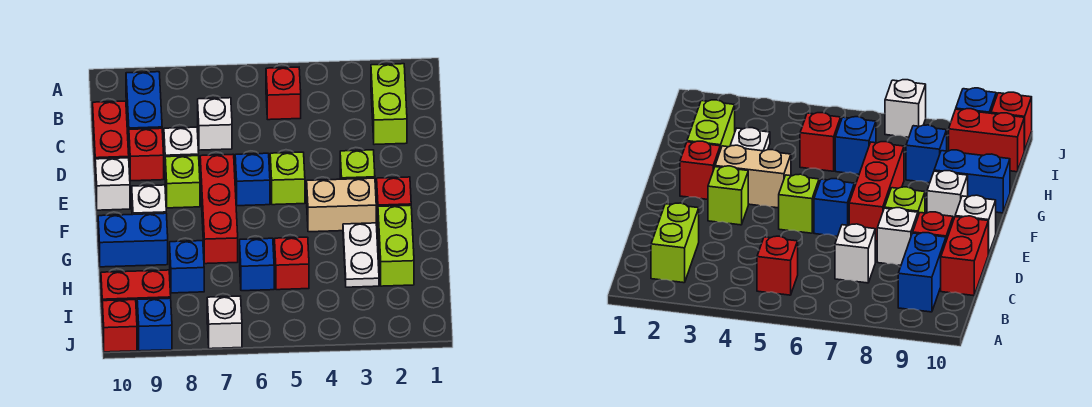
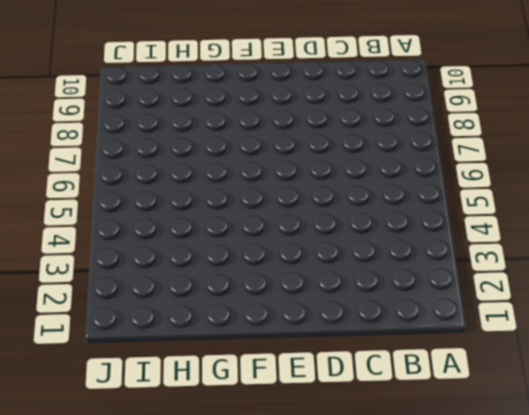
none -> lime brick B2:C2 level 1
none -> red brick B5 level 1
none -> blue brick B9:C9 level 1

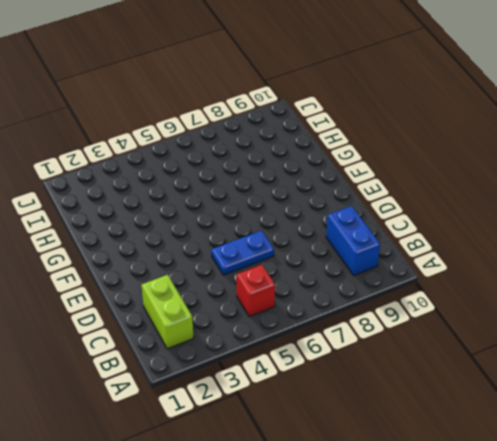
blue plate D5:D6 level 1 -> none
none -> white brick C7 level 1
none -> red brick C10:D10 level 1
none -> white brick D8 level 1

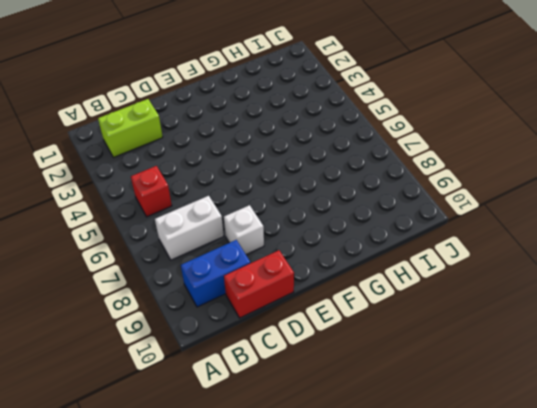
white brick B7:C7 level 1 -> white brick C7 level 1
none -> red brick D9 level 1
none -> lime brick E3 level 1
none -> lime brick E5 level 1

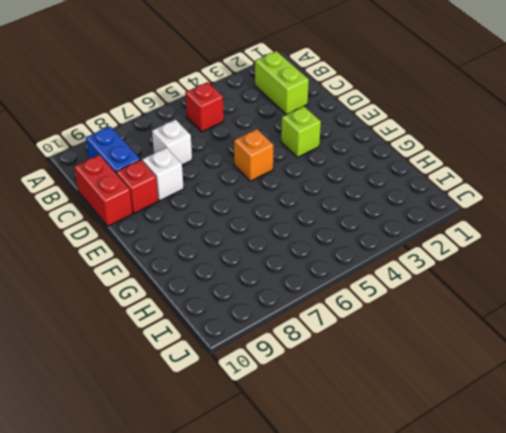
orange brick E5 level 1 -> lime brick E5 level 1
none -> blue brick E6 level 1
none -> red brick E7:G7 level 1
none -> lime brick E8 level 1

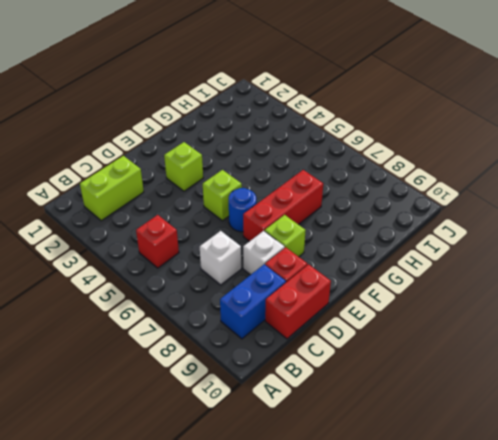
blue round brick E6 level 1 -> blue brick E6 level 1
none -> white brick E10 level 1
none -> red brick F2 level 1
none -> tan brick F3:F4 level 1

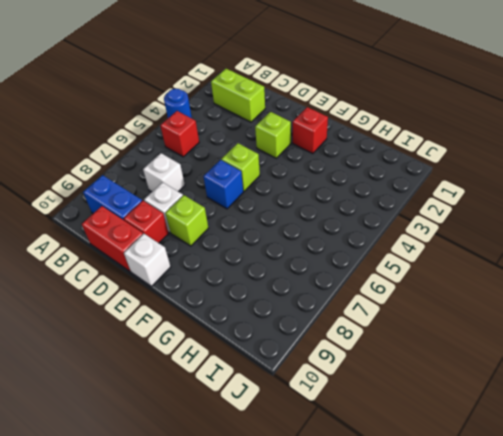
blue round brick A4 level 1 -> none
none -> red brick E7:G7 level 1
none -> tan brick F3:F4 level 1
none -> white brick F9 level 1

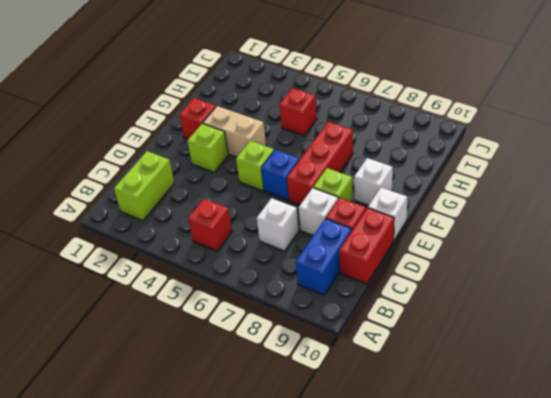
none -> lime brick G2:H2 level 1
none -> white plate G3:H3 level 1
none -> blue brick G9:G10 level 1

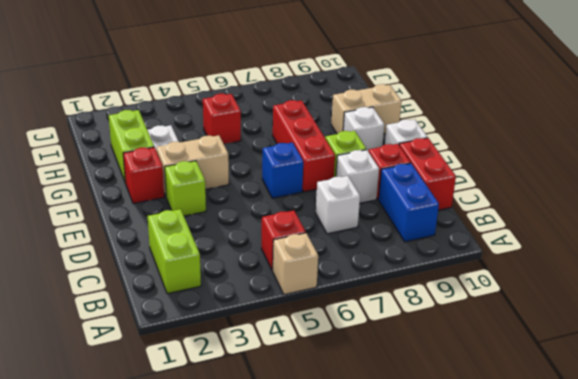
tan brick A5 level 1 -> none
tan brick G9:G10 level 1 -> blue brick G9:G10 level 1
none -> lime brick E5 level 1
none -> blue brick H6 level 1
none -> blue brick H8 level 1

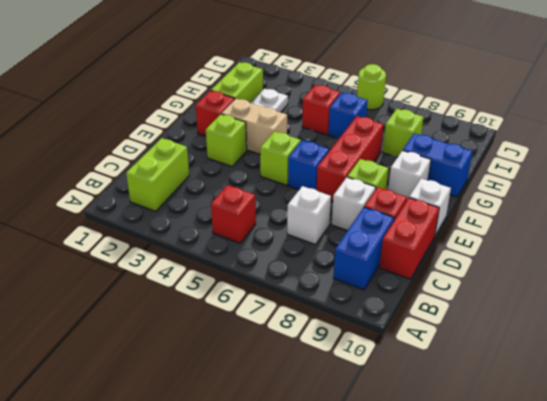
lime brick H8 level 1 -> blue brick H8 level 1
lime round brick J6 level 1 -> none
none -> red brick I9:I10 level 1
none -> white brick J7 level 1
none -> blue brick J9 level 1

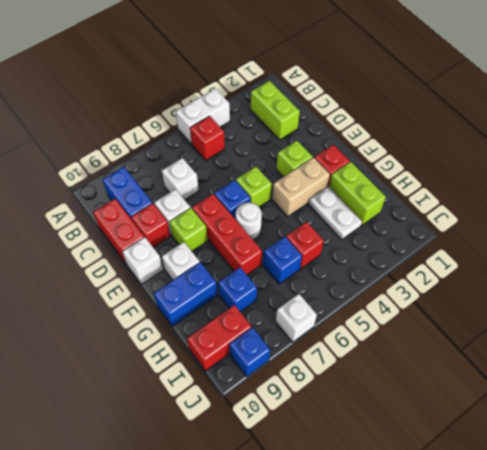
white brick A4:A5 level 1 -> none
white round brick F6 level 1 -> none
none -> red brick J10 level 1

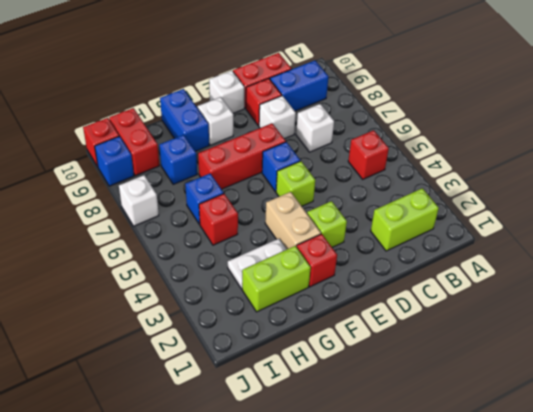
none -> lime brick E8 level 1

